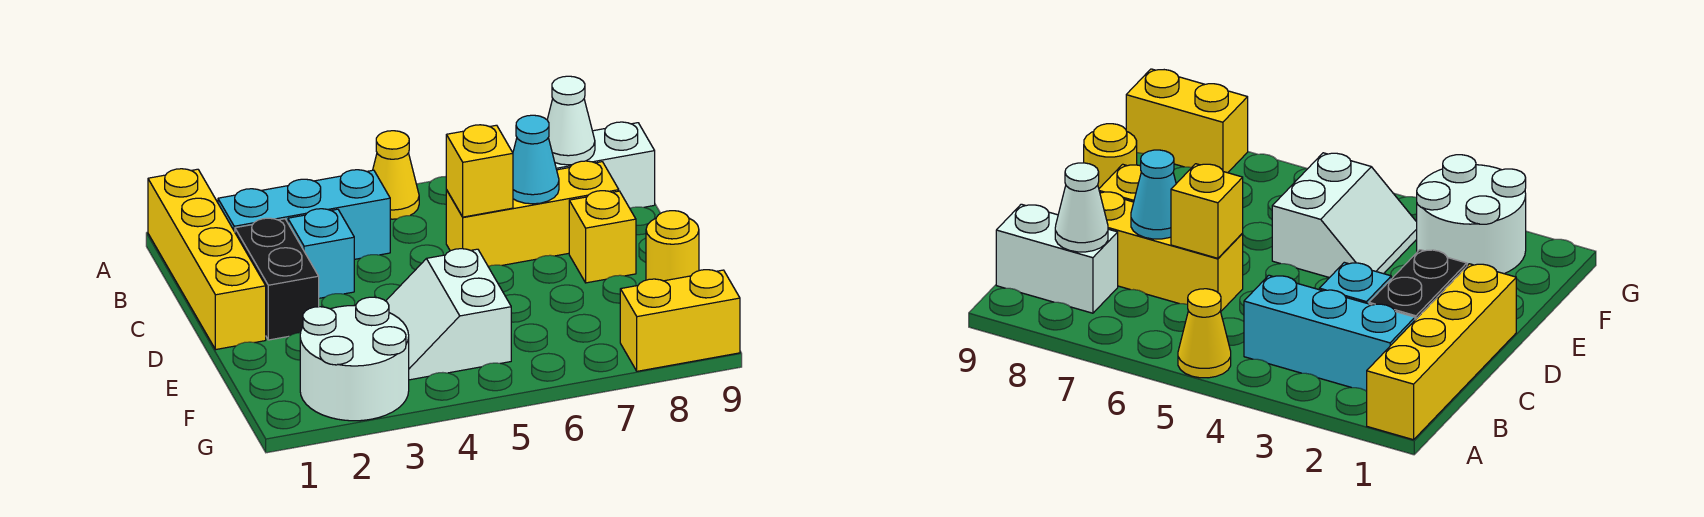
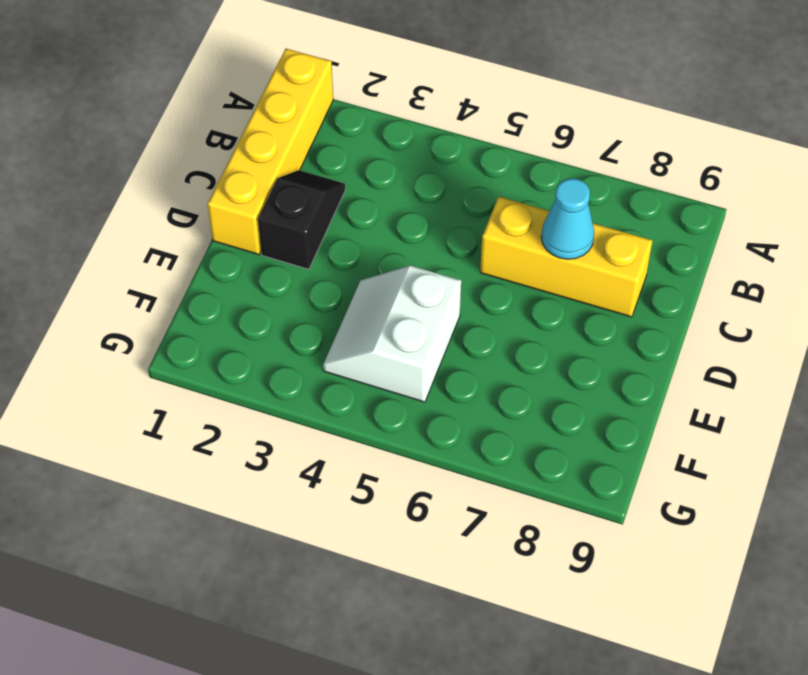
black slope C2:D2 level 1 top D -> black brick C2:D2 level 1
none -> yellow cone A5 level 1
none -> cyan brick B2:B4 level 1
none -> white brick B8:B9 level 1

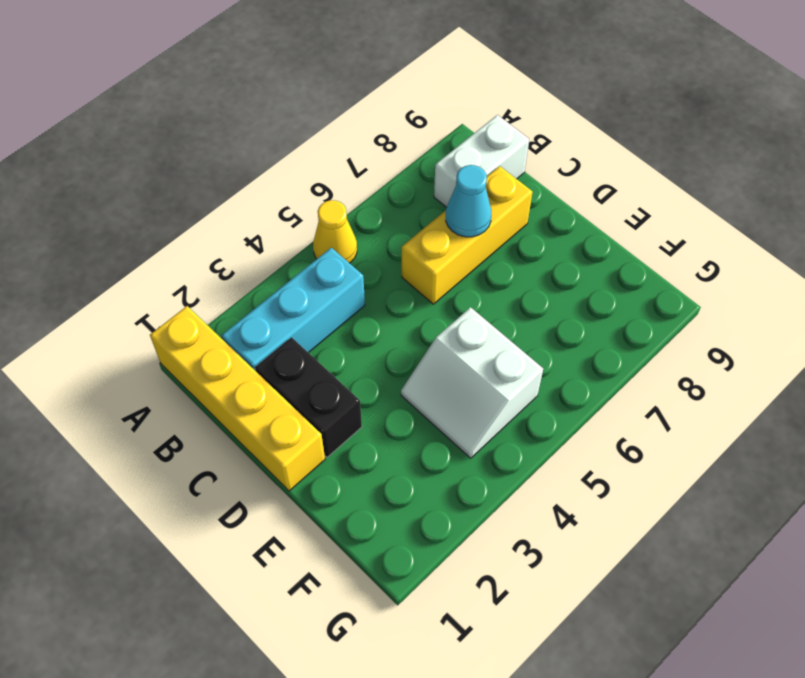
none -> cyan brick C3 level 1
none -> yellow brick D8 level 1
none -> yellow round brick E9 level 1

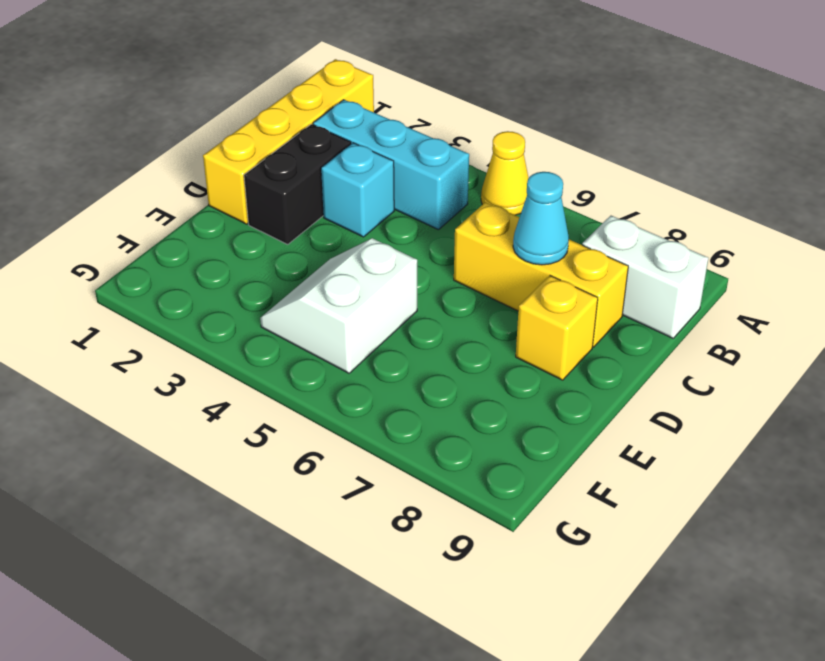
none -> yellow round brick E9 level 1
none -> white round brick F2:G3 level 1
none -> yellow brick G8:G9 level 1

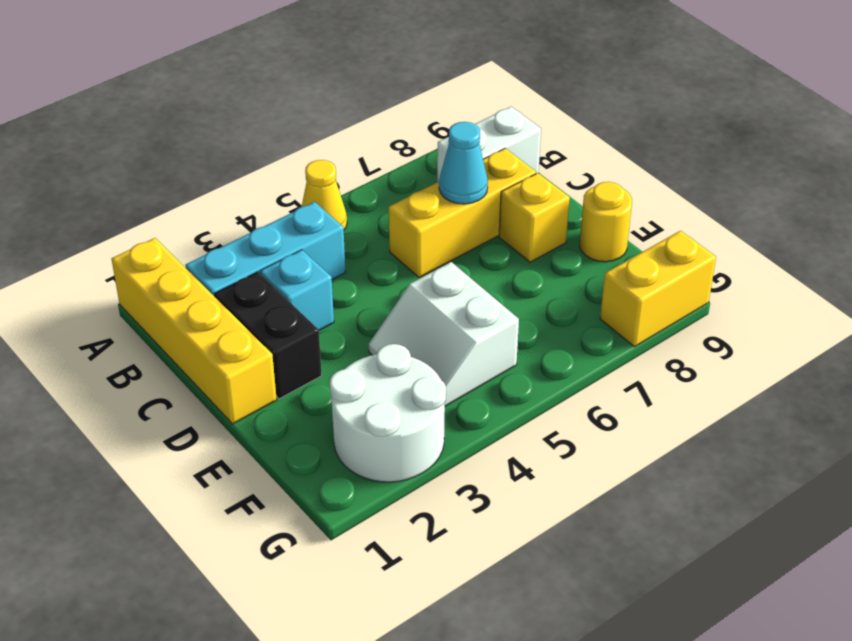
none -> white cone B8 level 2
none -> yellow brick C6 level 2

